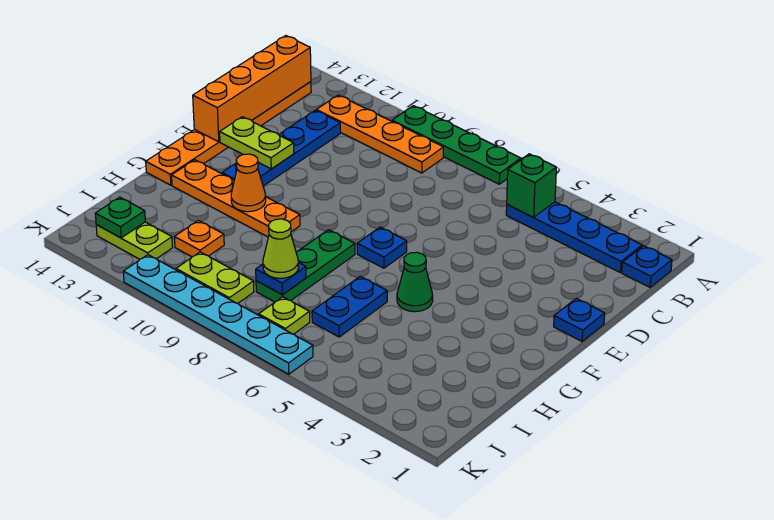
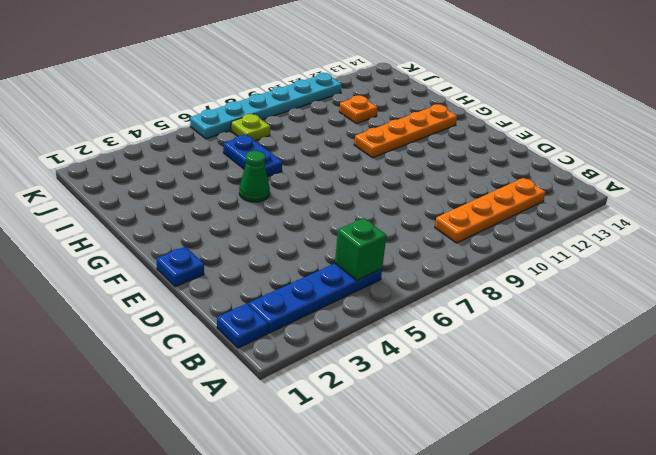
none -> green plate A7:A10 level 1
none -> orange plate B14:G14 level 1
none -> blue plate C12:F12 level 1

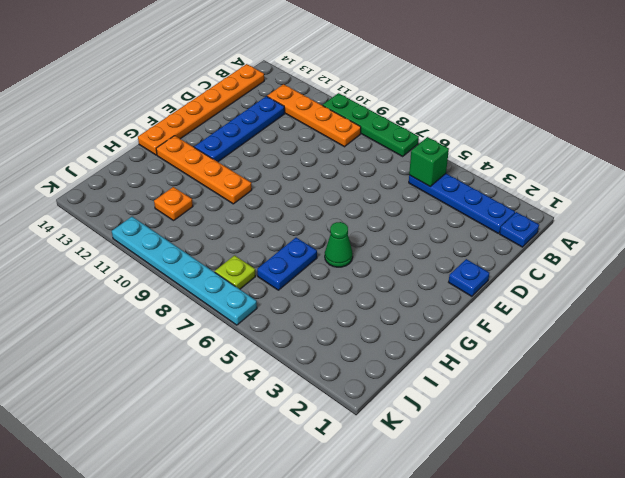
none -> blue plate F7 level 1
none -> green plate G8:I8 level 1
none -> lime plate J9:J10 level 1

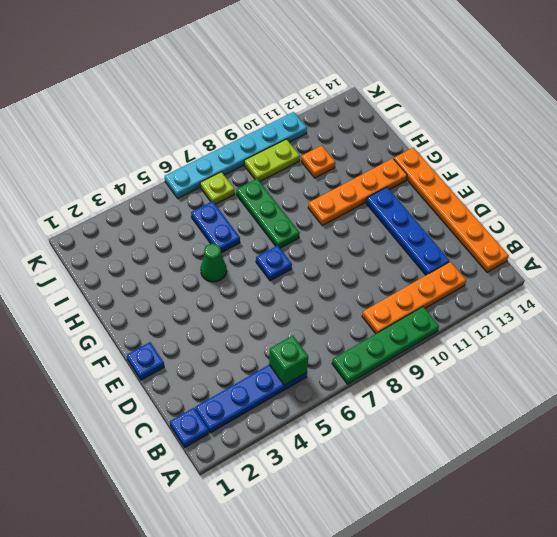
none -> lime plate J12:J13 level 1
none -> orange brick B14:E14 level 2
none -> lime plate E12:E13 level 2

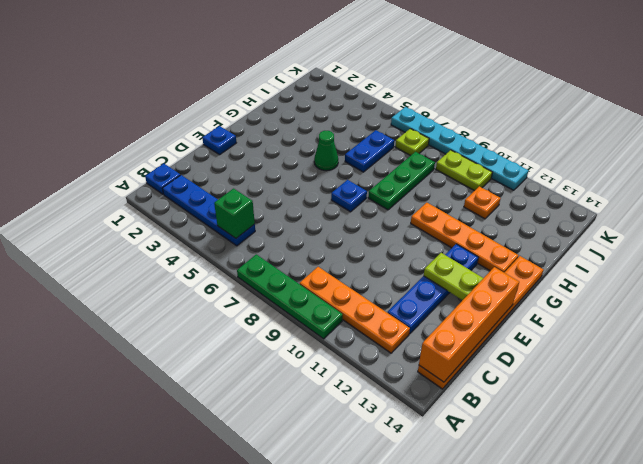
none -> lime plate J12:J13 level 1
none -> orange cone G11 level 2
none -> blue plate I8 level 2

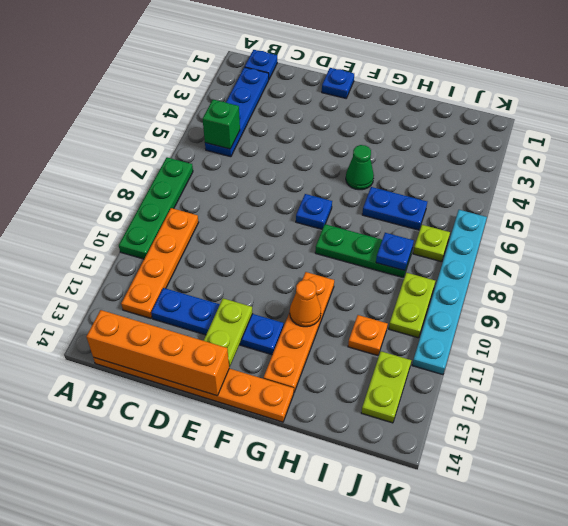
none -> green plate J13 level 2
none -> lime cone I8 level 3

